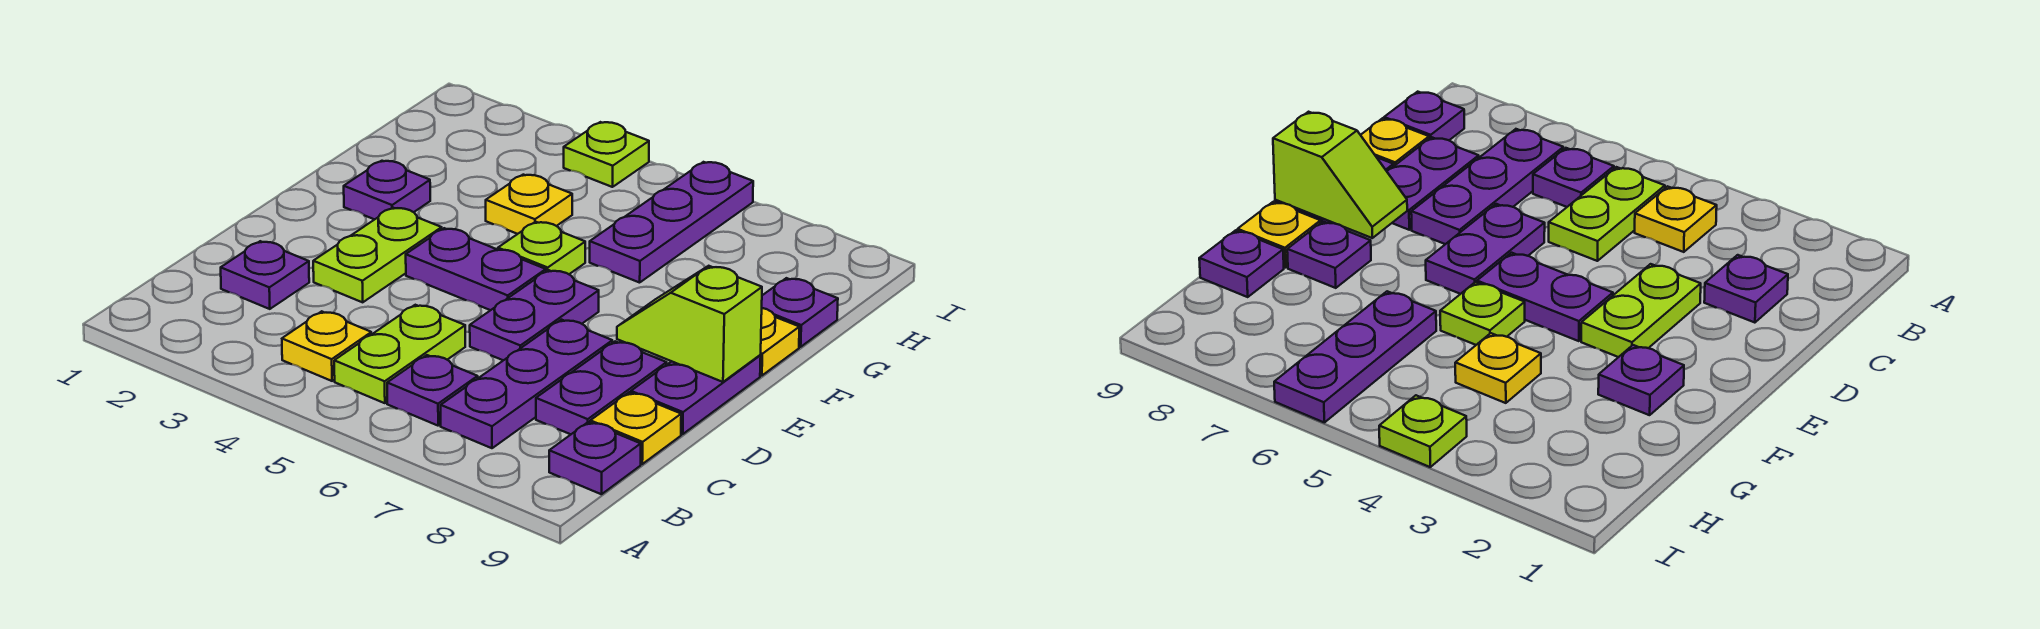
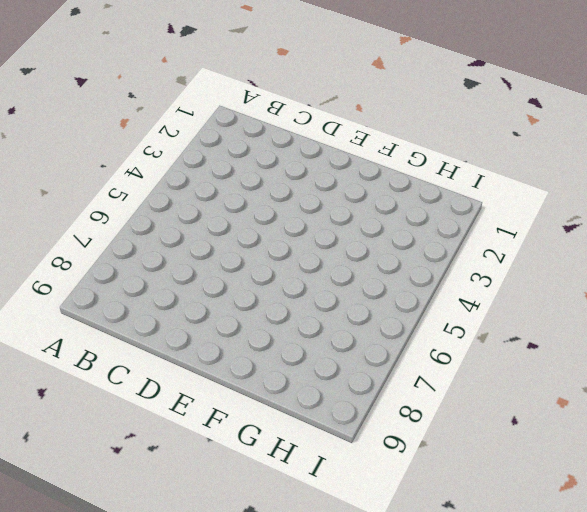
none -> yellow plate B4 level 1
none -> lime plate B5:C5 level 1
none -> purple plate B6 level 1

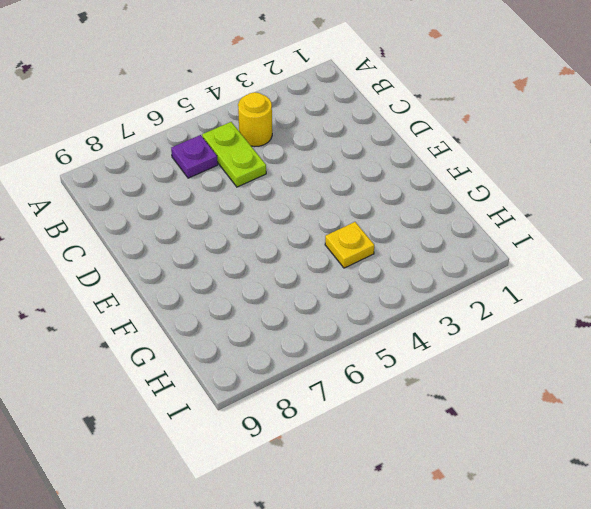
yellow round brick B4 level 1 -> yellow plate B4 level 1
none -> purple plate B7:D7 level 1
none -> purple plate B9 level 1
none -> purple plate C2 level 1

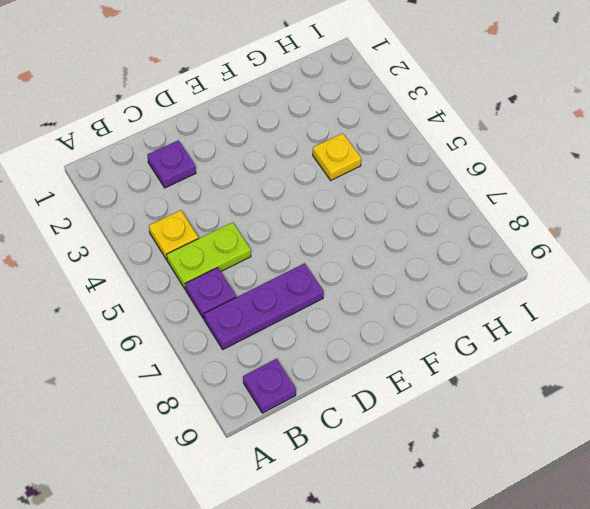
none -> purple plate C8:D8 level 1
none -> yellow plate C9 level 1
none -> lime plate D3:E3 level 1

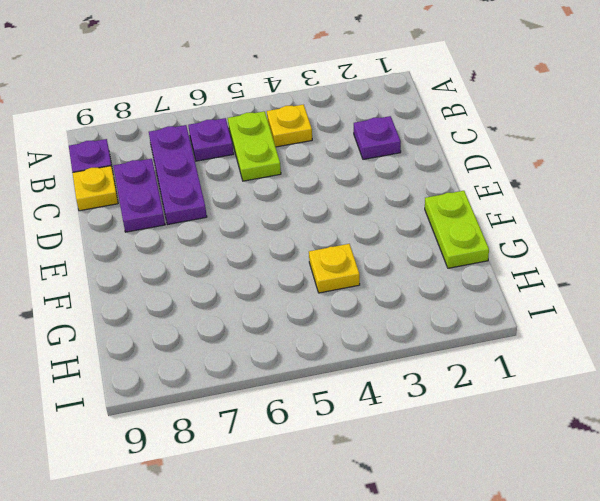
lime plate F1:G1 level 1 -> lime plate D3:E3 level 1
none -> purple plate D6:E6 level 1
none -> purple plate D9:E9 level 1
none -> purple plate E4:E5 level 1

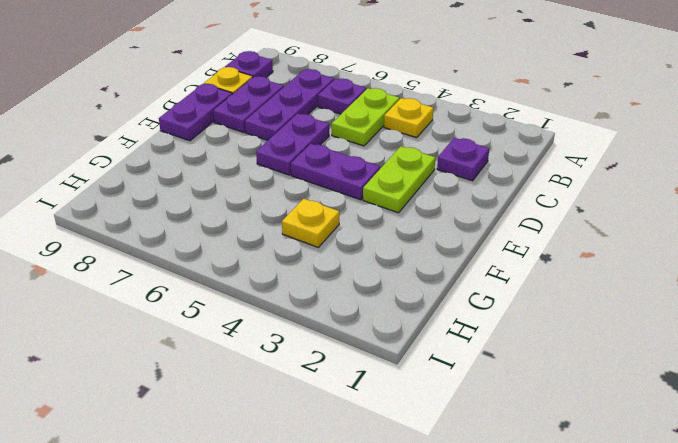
none -> purple plate F2 level 1
none -> lime plate F5 level 1
none -> purple plate F8 level 1

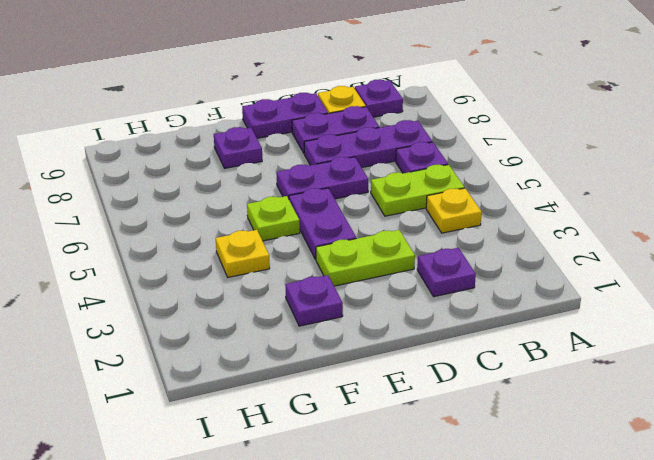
none -> yellow plate F9 level 1
none -> purple plate G6:I6 level 1
none -> purple plate G9 level 1

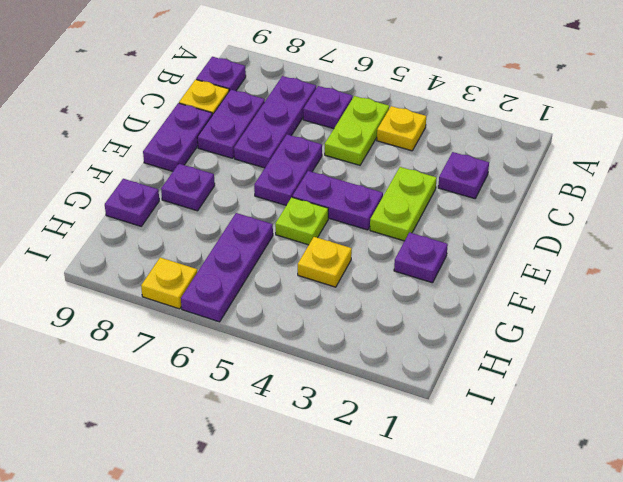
yellow plate I7 level 1 -> yellow plate F9 level 1
none -> lime plate I4 level 1
none -> lime slope E8:E9 level 2 top 9

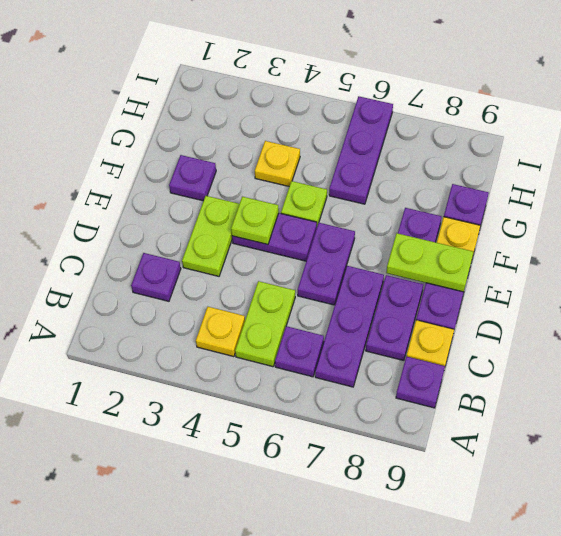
lime plate E4 level 2 -> lime plate I4 level 1
lime plate E8:E9 level 2 -> lime slope E8:E9 level 2 top 9

